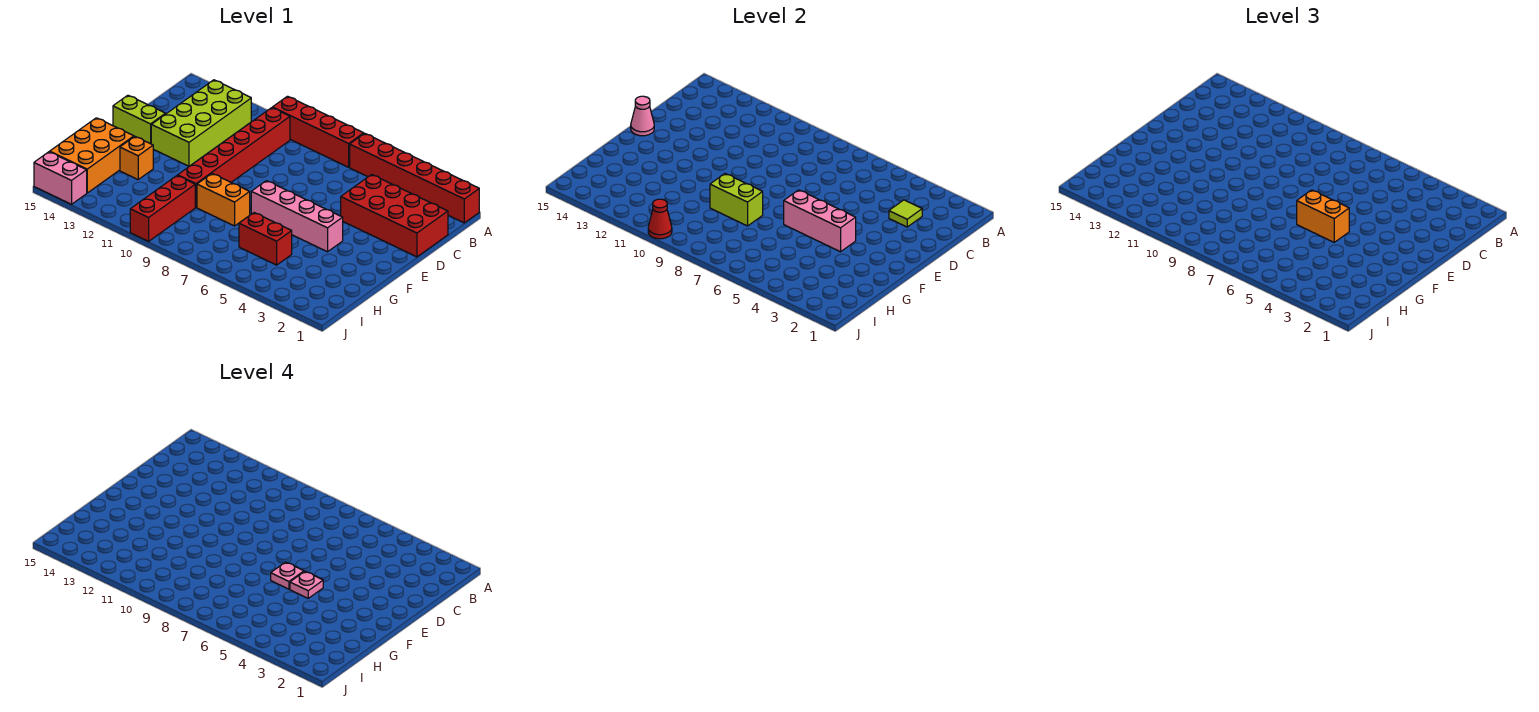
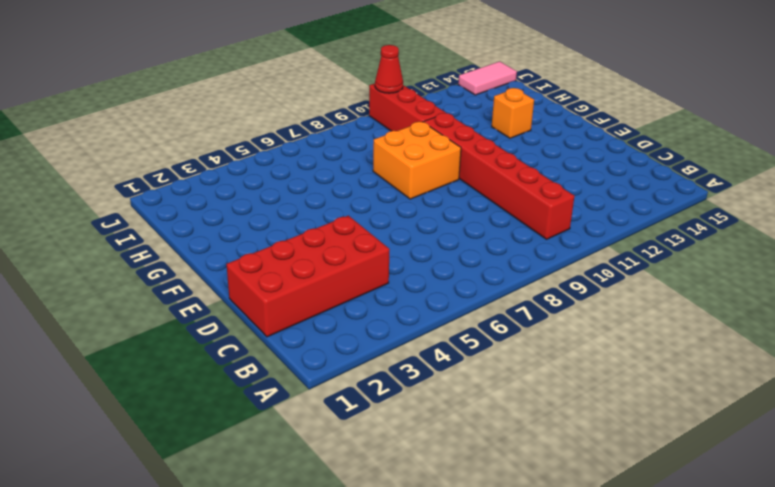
orange brick F8:G9 level 1 -> orange brick G8:G9 level 1
pink tile J14:J15 level 1 -> pink brick J14:J15 level 1
none -> red brick A1:A6 level 1
none -> red brick A7:A10 level 1
none -> lime brick B12:E13 level 1

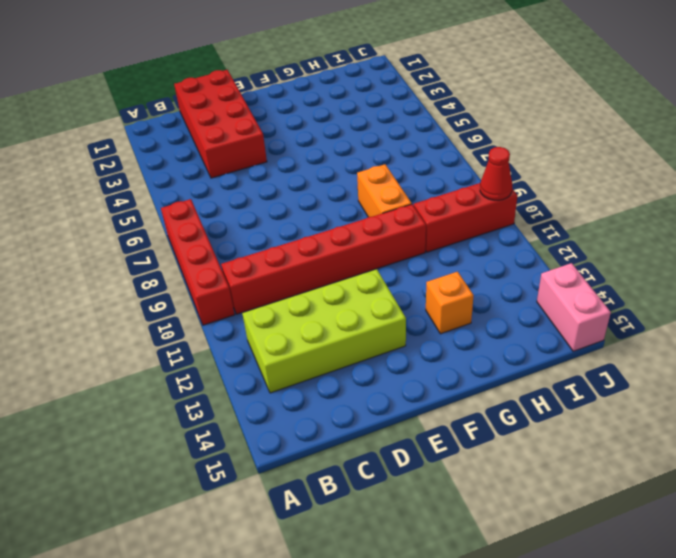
none -> red brick A1:A6 level 1
none -> lime brick E14:E15 level 1
none -> pink brick F4:F7 level 1

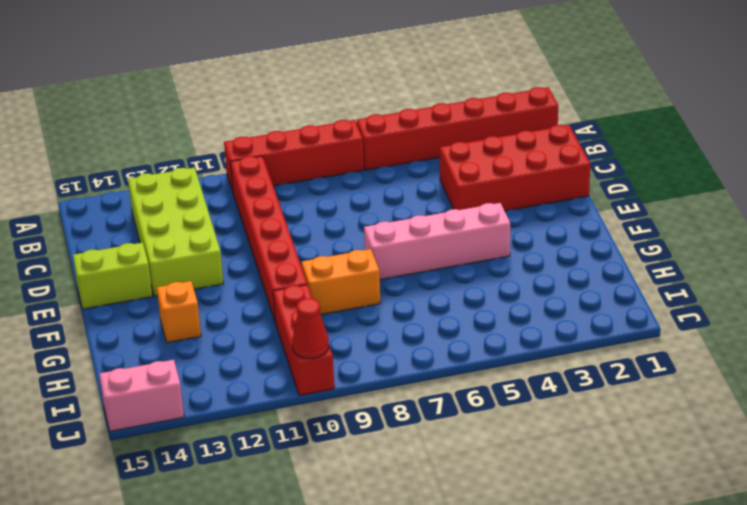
none -> orange brick G14:I15 level 1
none -> red brick H5:H6 level 1
none -> lime tile C3 level 2

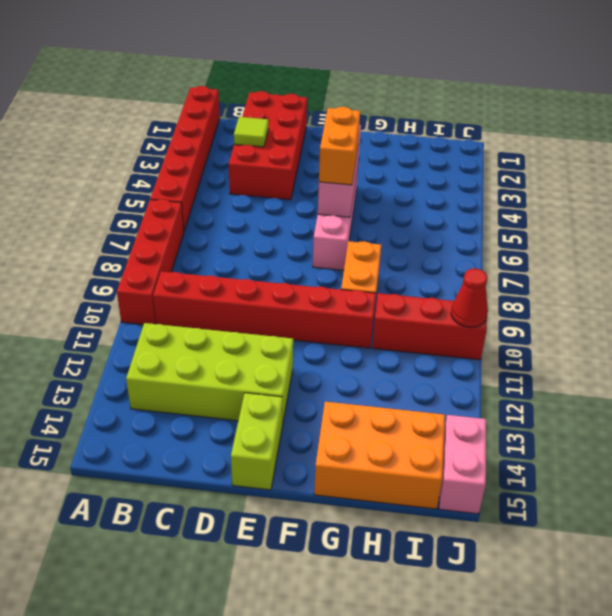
none -> orange brick G13 level 1
none -> red brick H5:H6 level 1
none -> pink cone E15 level 2

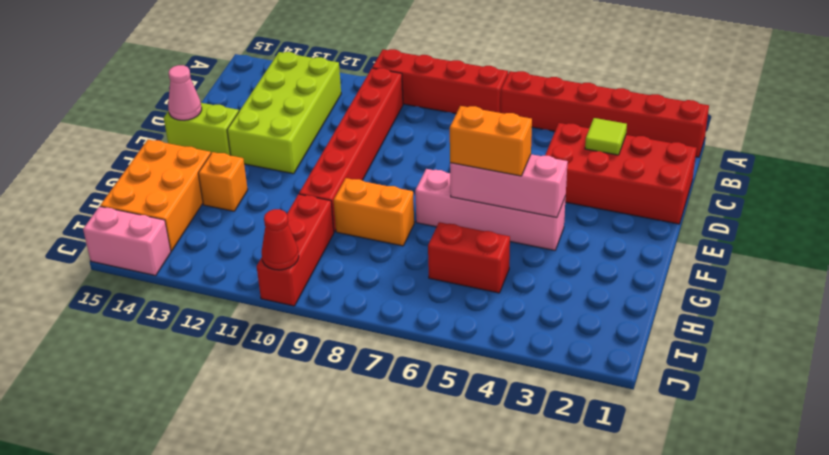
none -> lime brick G8:G9 level 2
none -> pink plate F5 level 4
none -> pink plate F6 level 4

